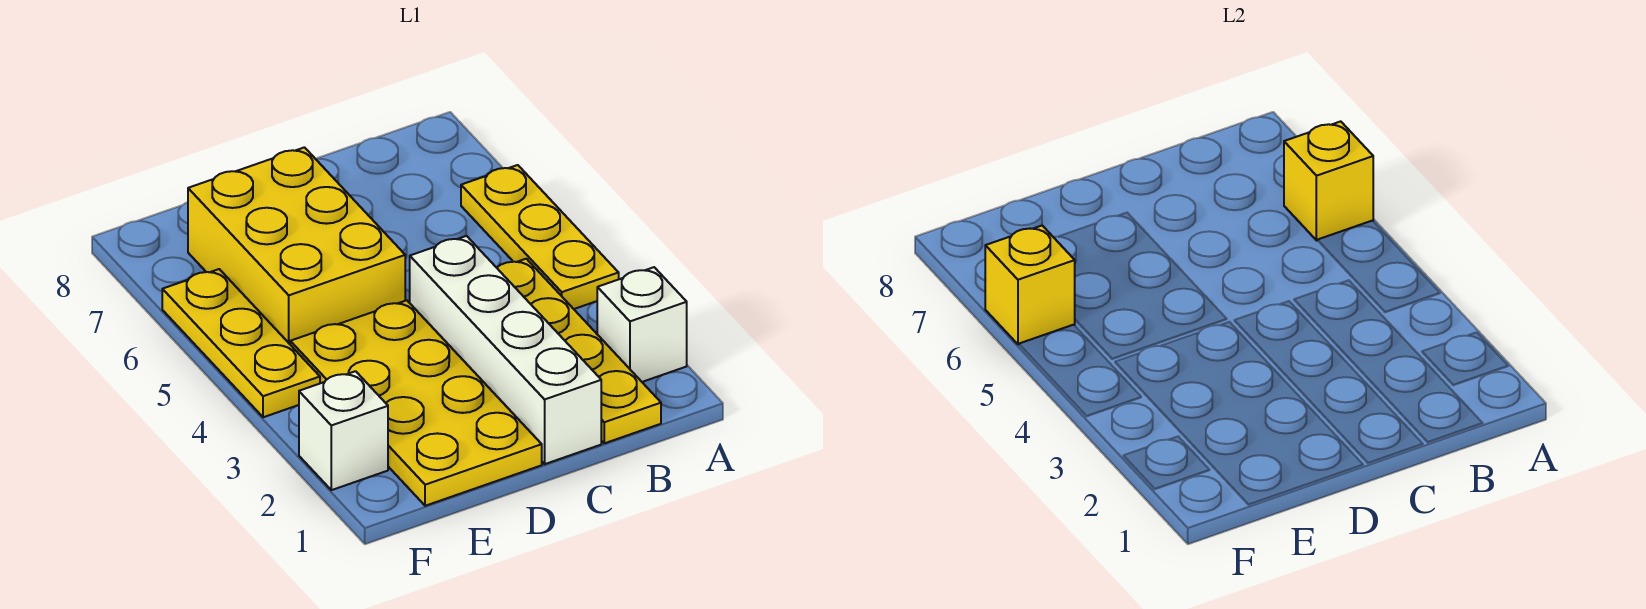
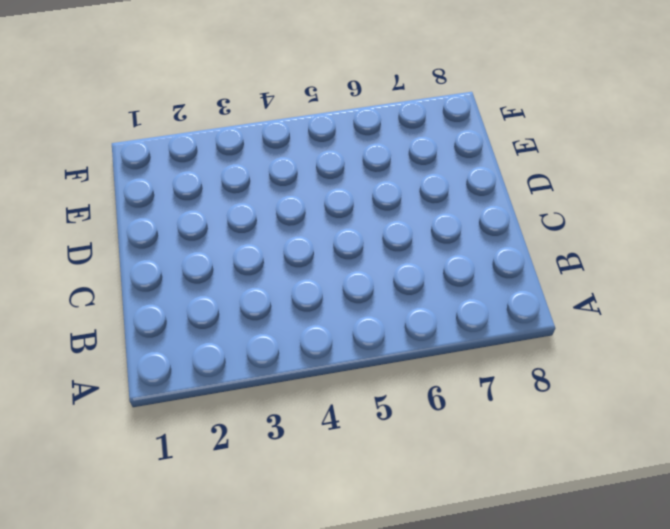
none -> white brick A2 level 1
none -> yellow plate A4:A6 level 1

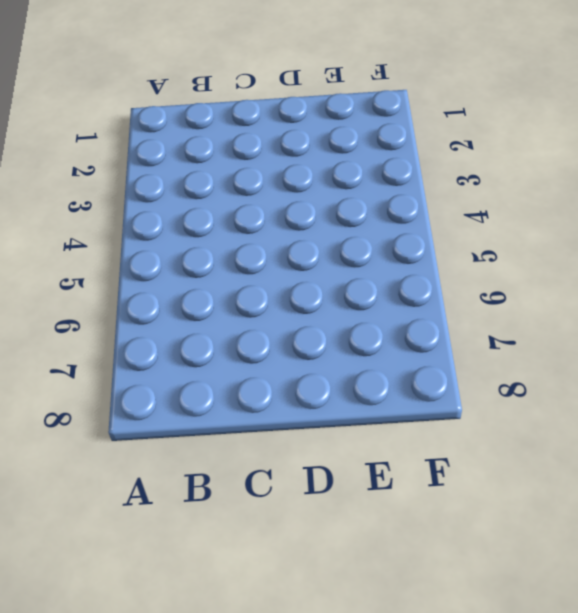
none -> white brick A2 level 1
none -> yellow plate A4:A6 level 1

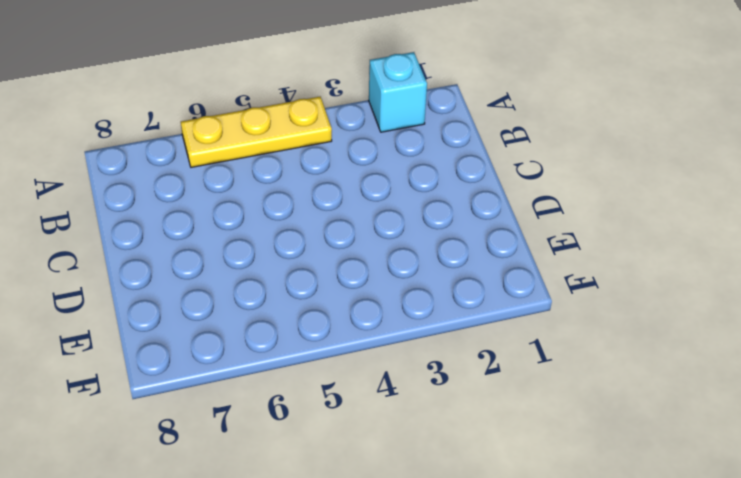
cyan brick A2 level 1 -> white brick A2 level 1
none -> yellow plate B1:B4 level 1
none -> white brick C1:C4 level 1

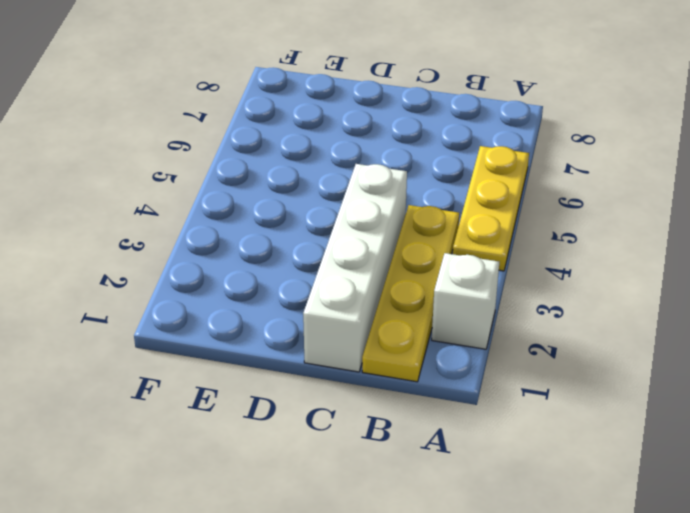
none -> yellow plate D1:E4 level 1
none -> yellow brick D5:E7 level 1

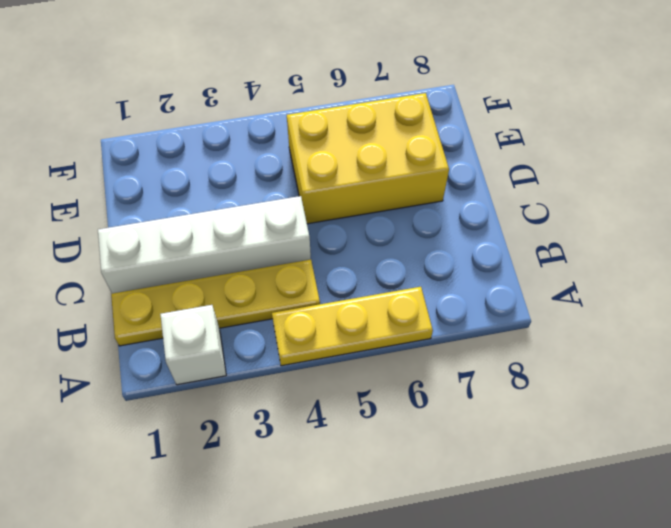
none -> yellow plate D1:E4 level 1
none -> white brick F2 level 1

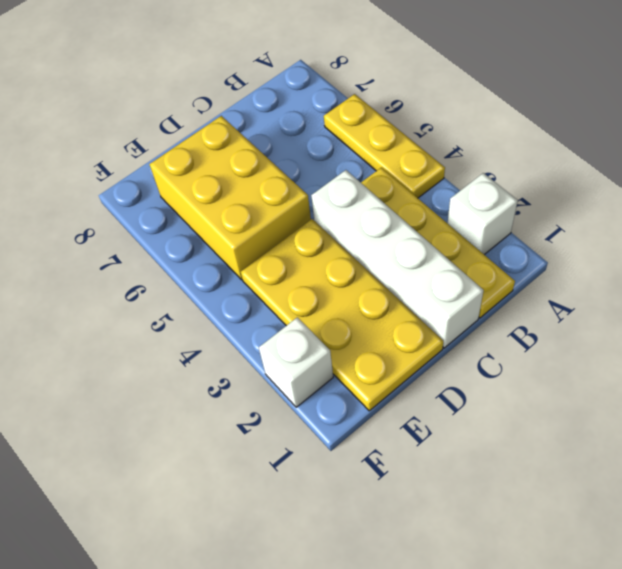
none -> yellow plate F4:F6 level 1
none -> yellow brick A6 level 2

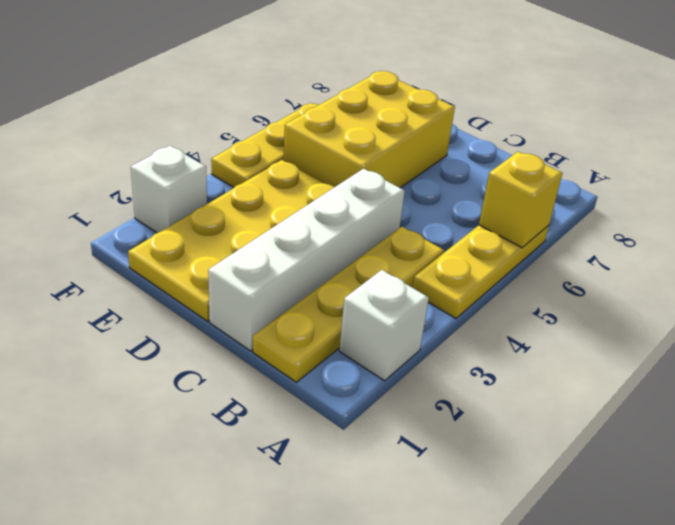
none -> yellow brick F6 level 2

